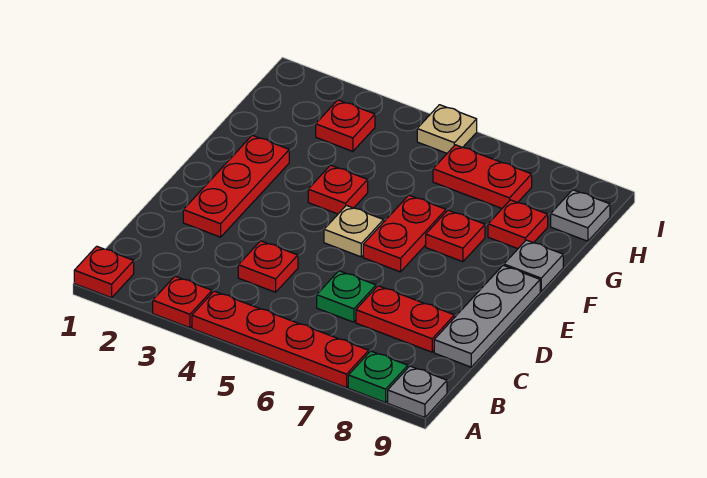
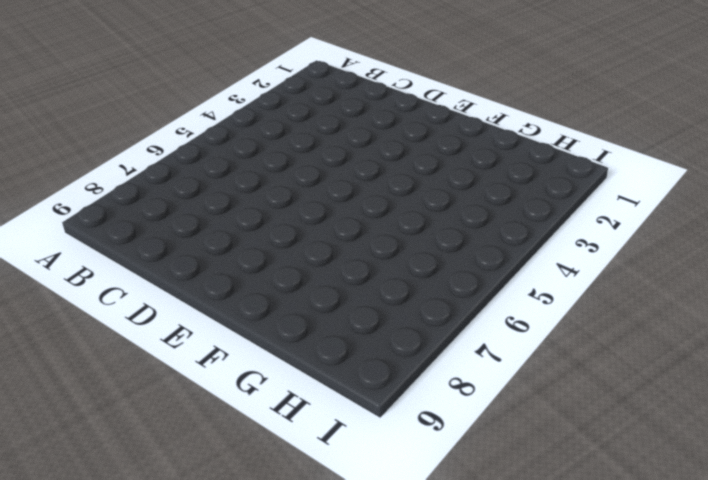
none -> red plate A1 level 1
none -> red plate A3 level 1
none -> red plate A4:A7 level 1

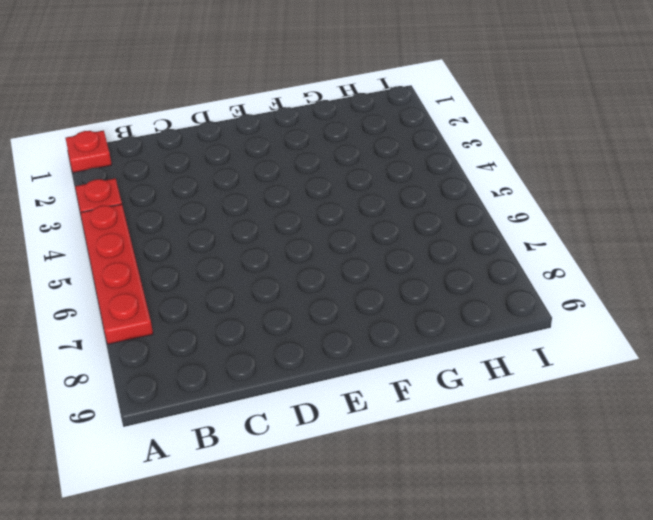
none -> green plate A8 level 1
none -> grey plate A9 level 1
none -> red plate C4 level 1

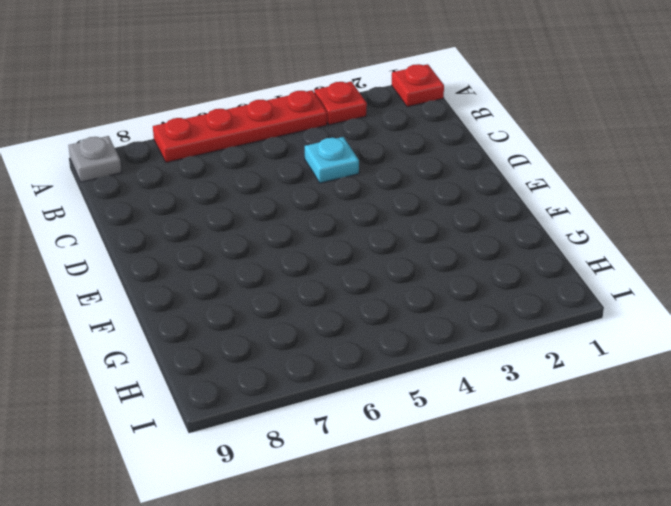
cyan plate C4 level 1 -> red plate C4 level 1
none -> green plate A8 level 1
none -> green plate C6 level 1
none -> red plate C7:C8 level 1

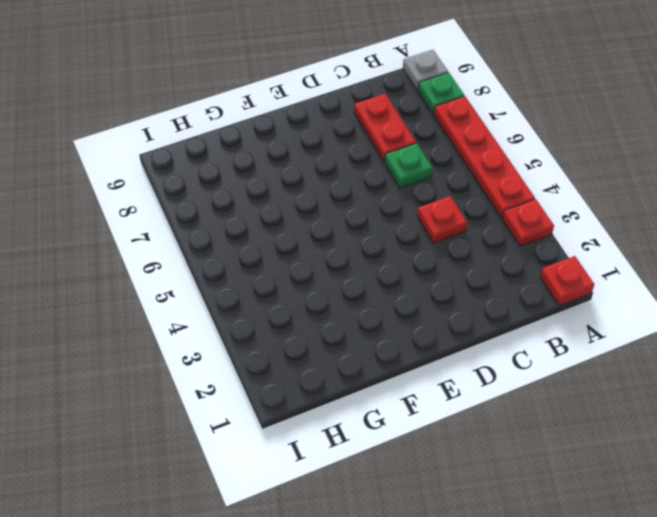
none -> grey plate C9:E9 level 1
none -> red plate D2:F2 level 1
none -> tan plate E5 level 1

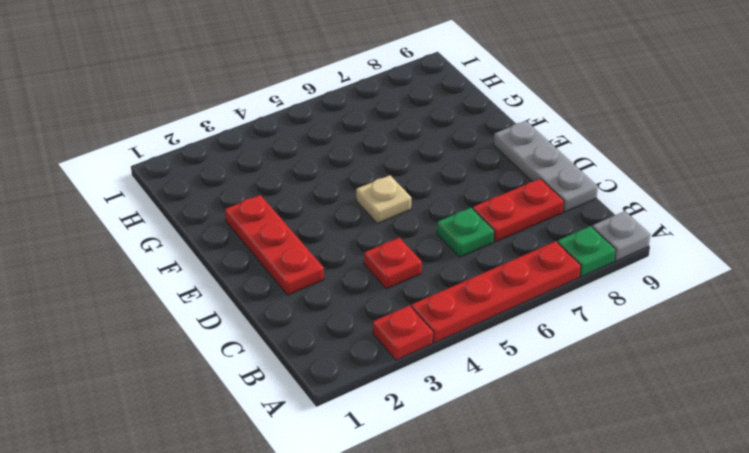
none -> red plate A1 level 1
none -> red plate E6:F6 level 1
none -> red plate F4 level 1

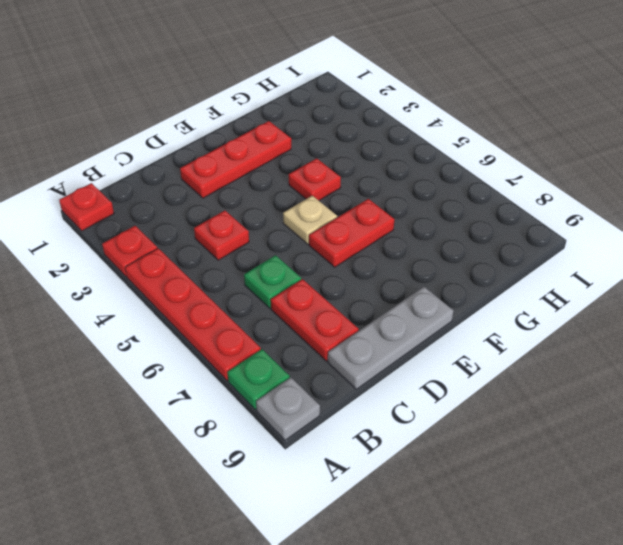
none -> red plate F7 level 1
none -> grey plate F9 level 1
none -> red plate G8 level 1

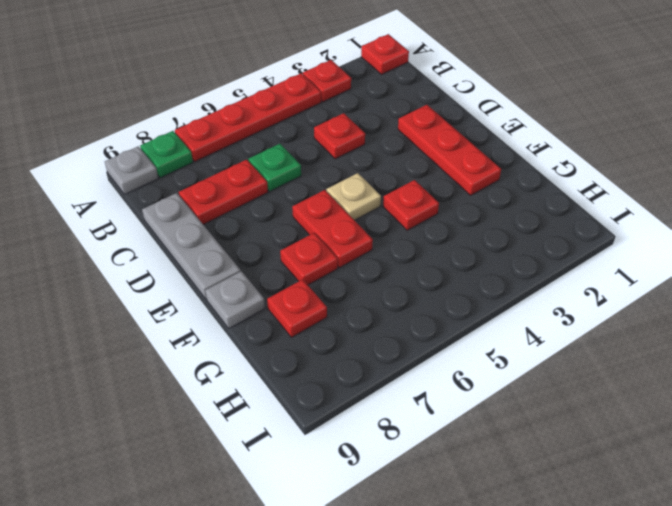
none -> red plate H3 level 1
none -> red plate H6:H7 level 1
none -> grey plate H9 level 1

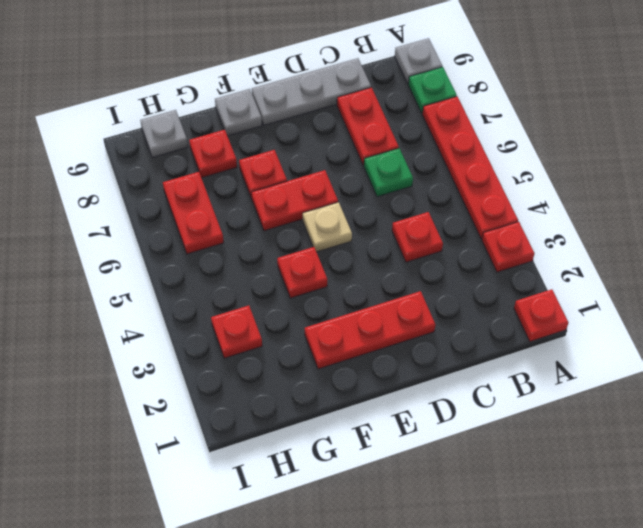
none -> tan plate I5 level 1

